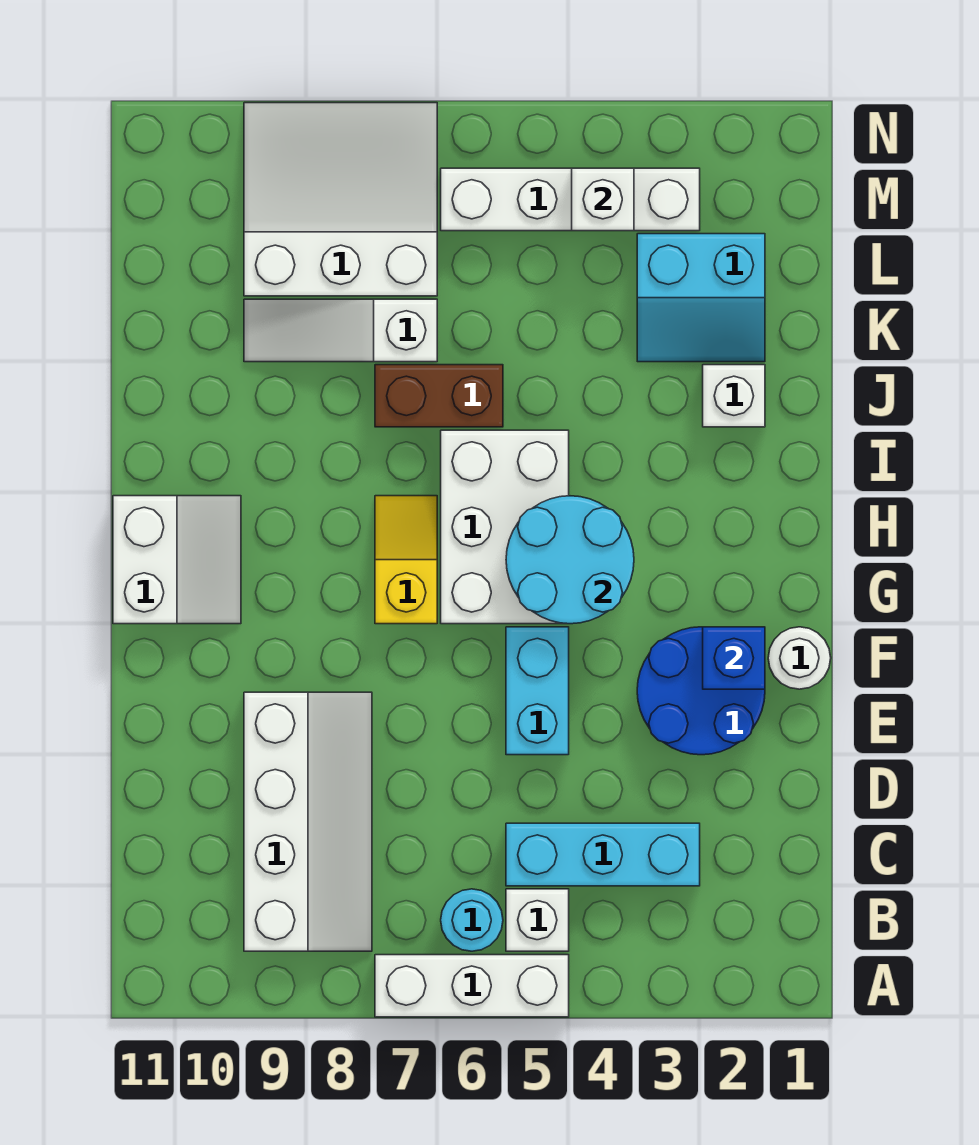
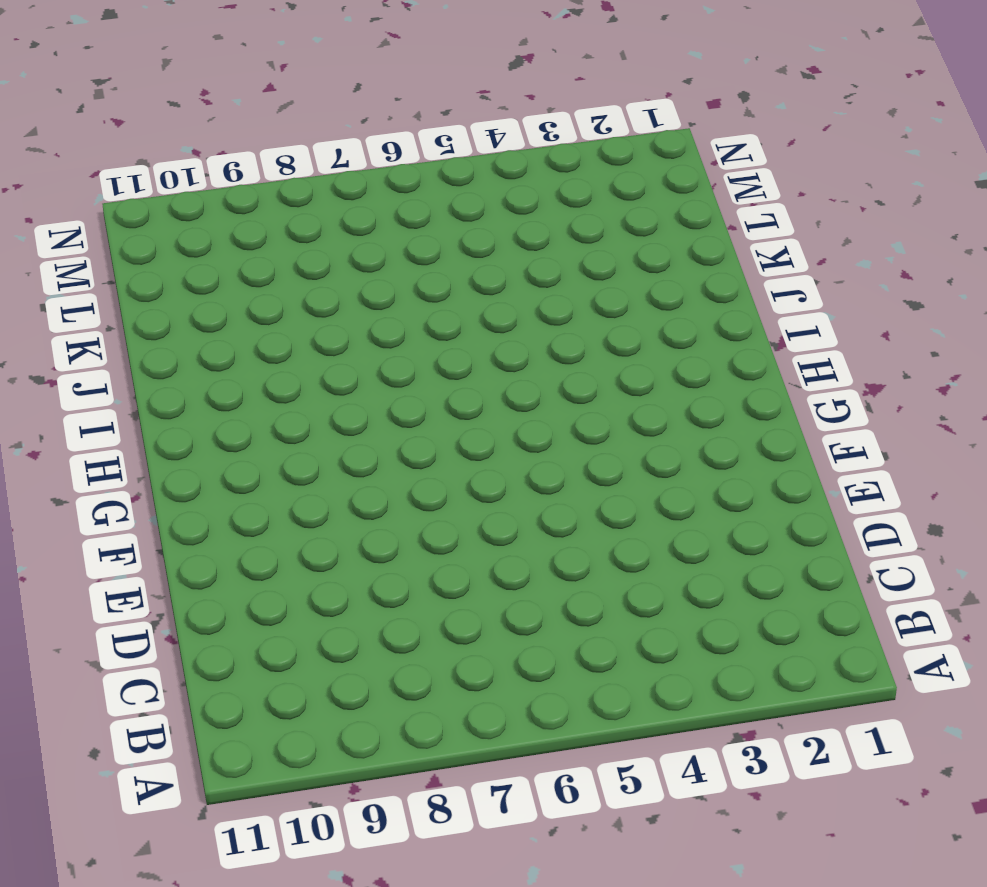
none -> white brick A5:A7 level 1
none -> white brick B5 level 1
none -> cyan round brick B6 level 1

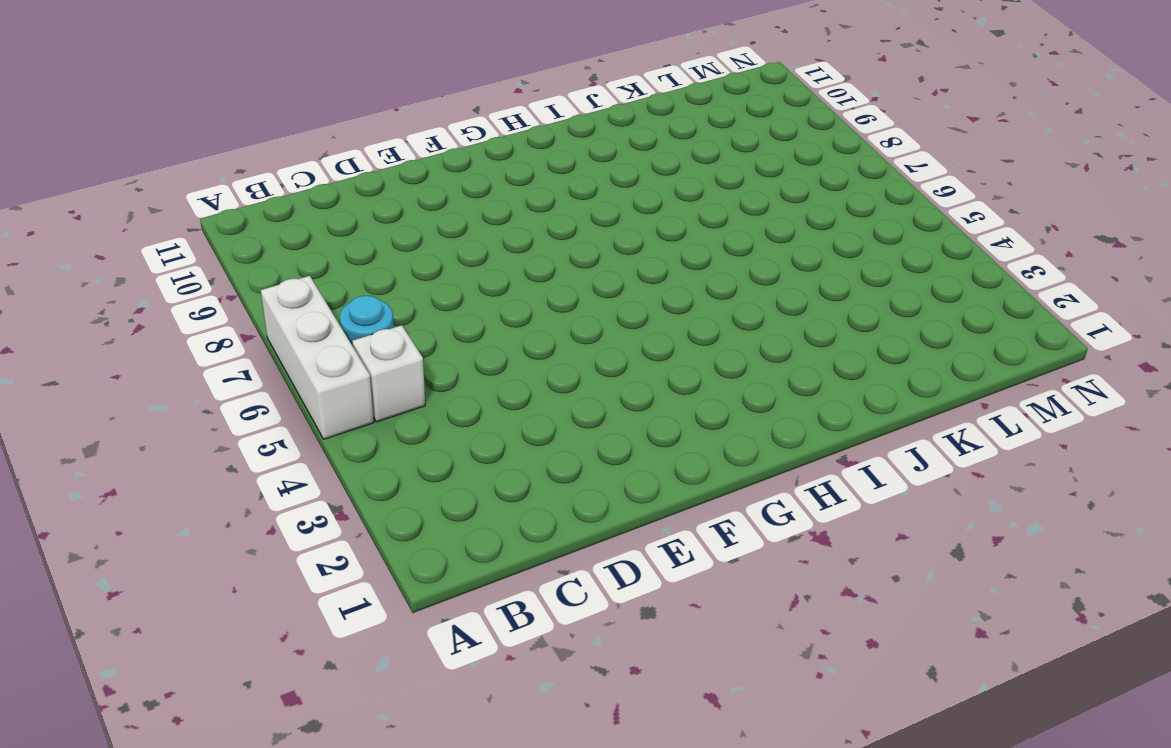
none -> white slope B8:E9 level 1 top 9
none -> cyan brick C3:C5 level 1
none -> blue round brick E2:F3 level 1

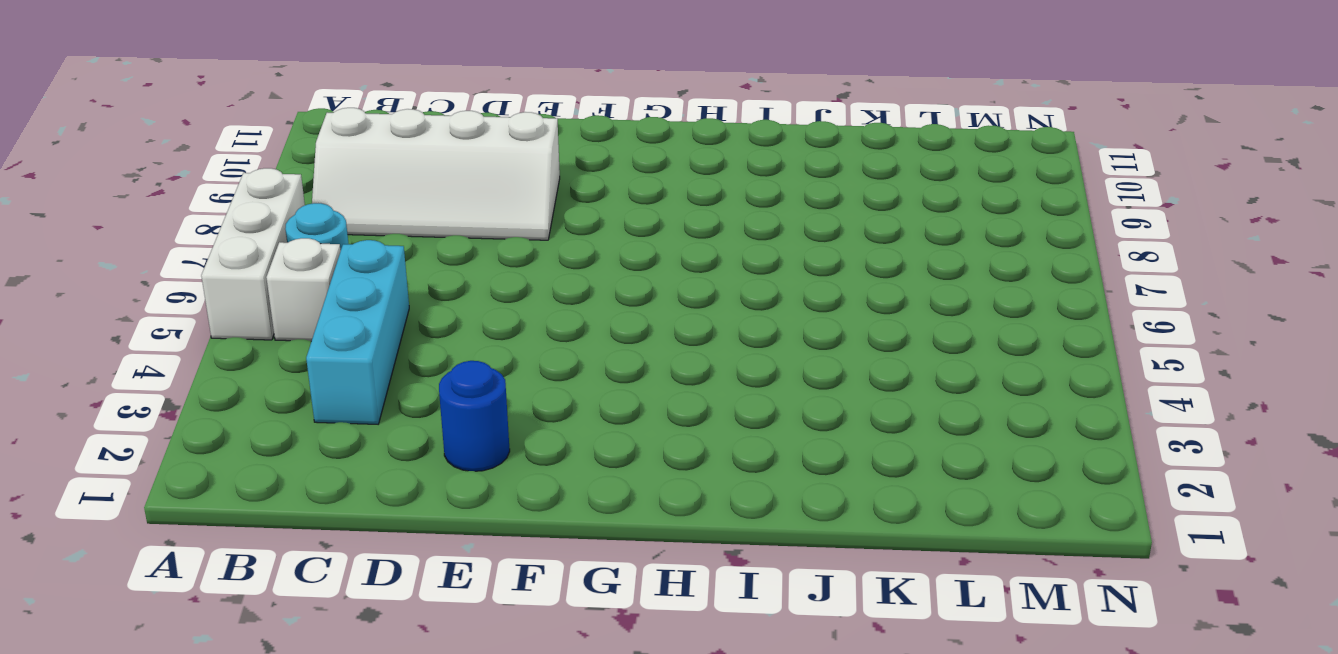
blue round brick E2 level 1 -> blue round brick E2:F3 level 1
none -> cyan brick E5:F5 level 1
none -> white round brick F1 level 1
none -> white brick G5:I6 level 1

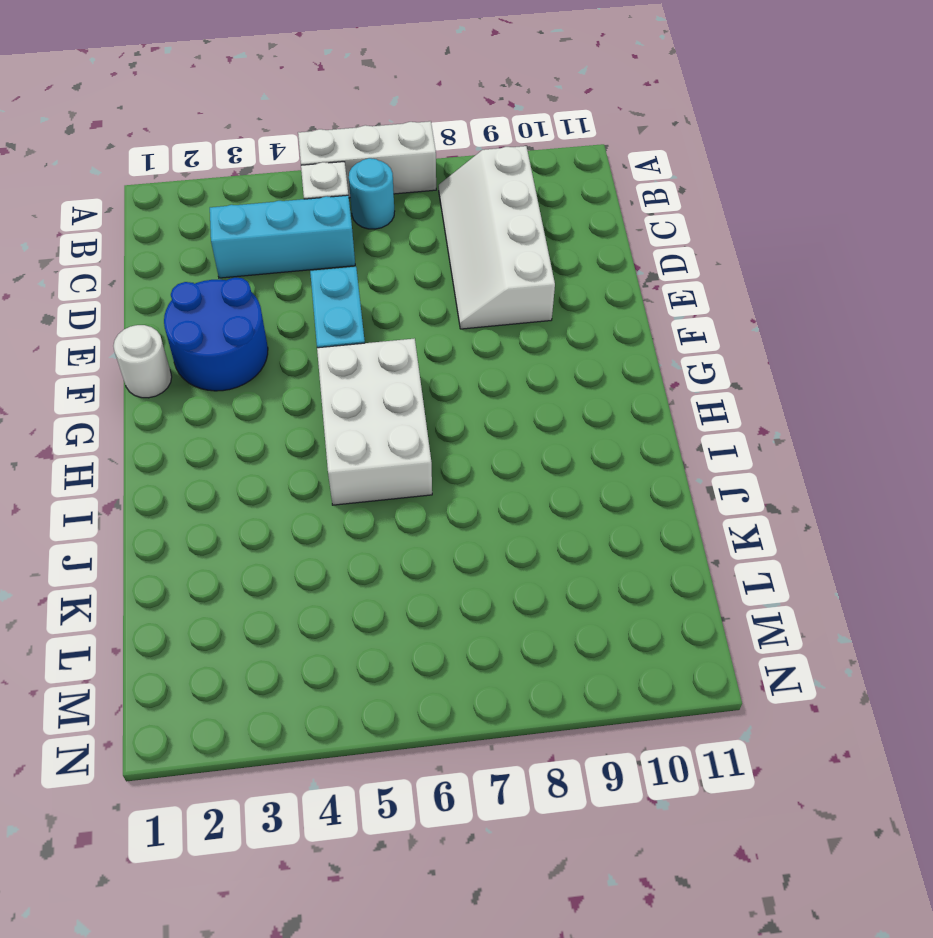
none -> yellow slope G7:H7 level 1 top G
none -> white slope G10:H11 level 1 top 11
none -> white brick J2 level 1

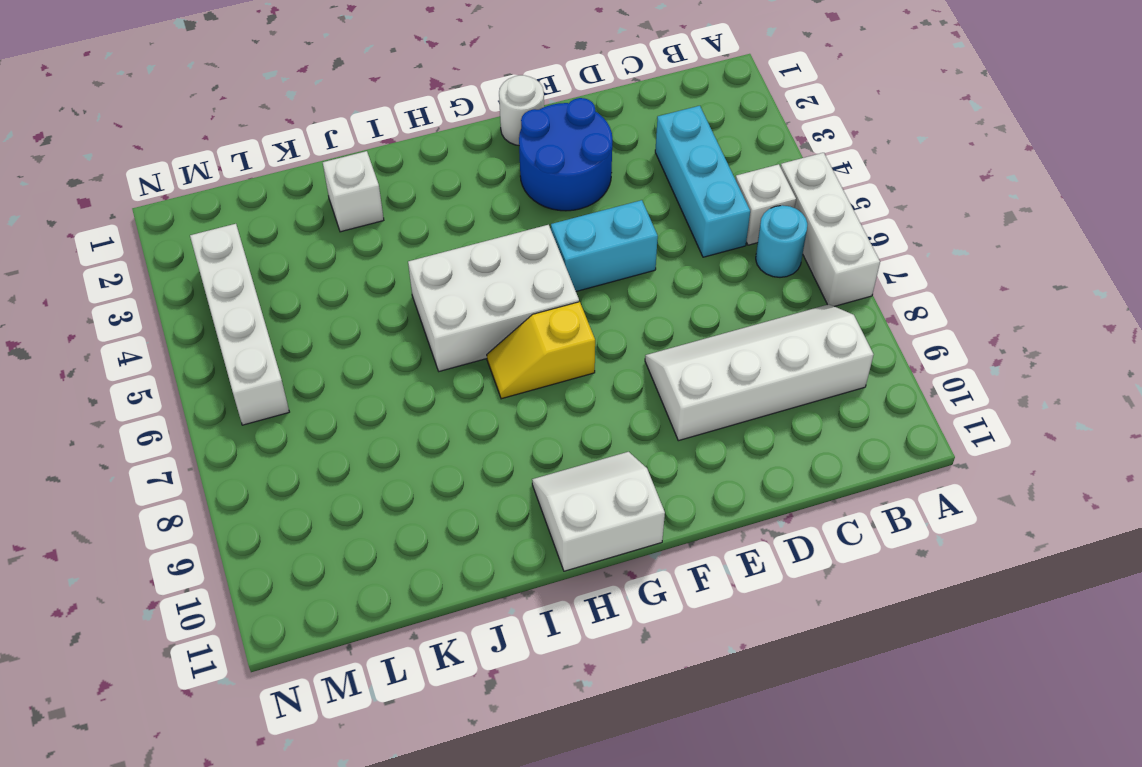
none -> brown brick J6:J7 level 1
none -> cyan slope K2:L3 level 1 top L
none -> white slope K7:K9 level 1 top 7

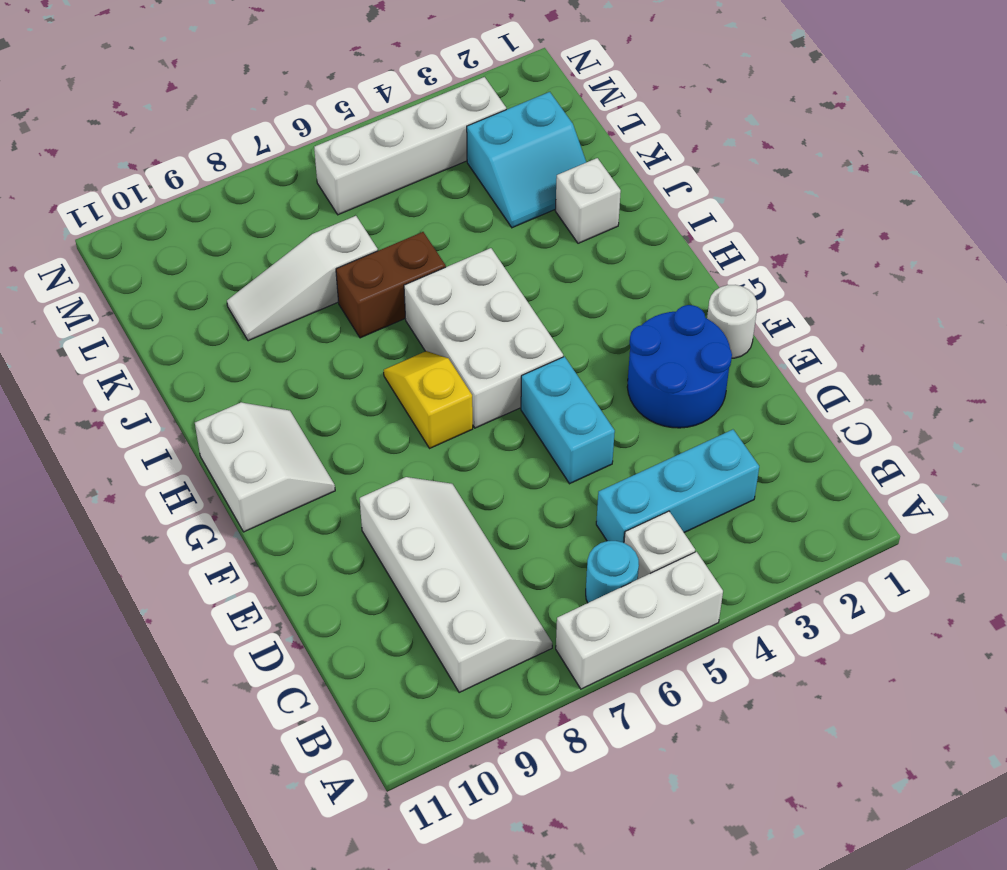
none -> white slope L7:N9 level 1 top L
none -> blue brick F2 level 2
none -> cyan round brick G4:H5 level 2

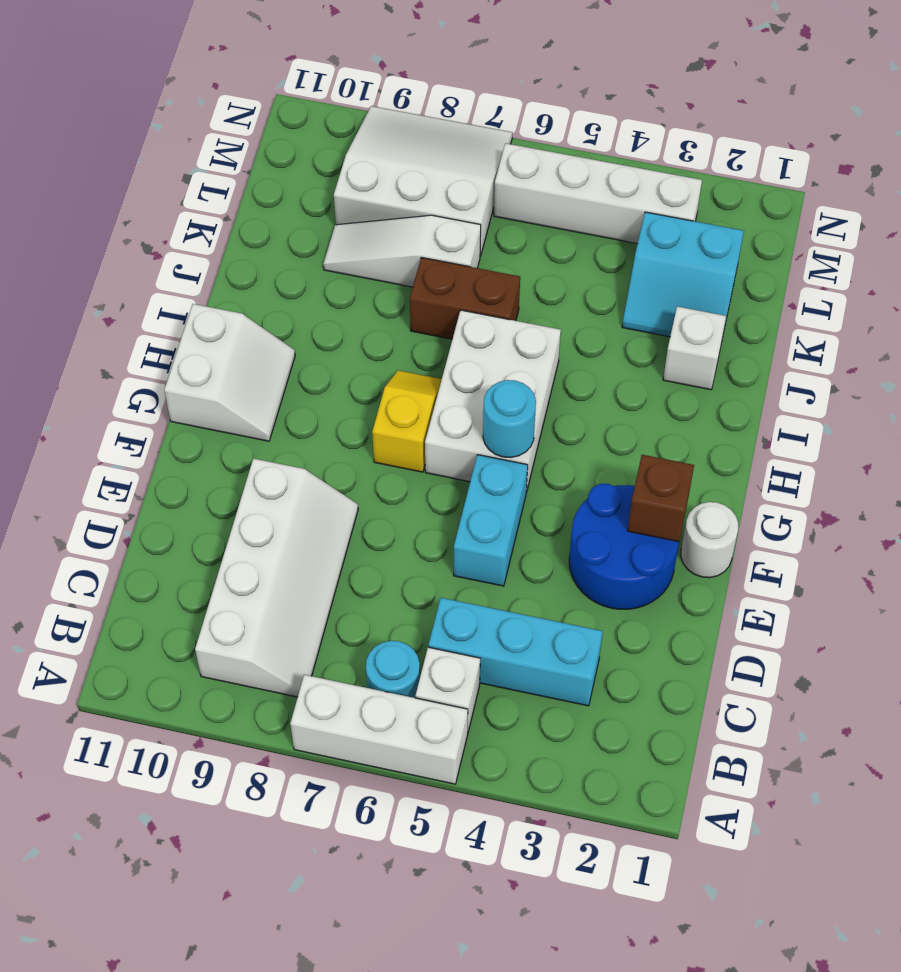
brown brick F2 level 2 -> blue brick F2 level 2
cyan round brick G5 level 2 -> cyan round brick G4:H5 level 2
none -> white brick M4 level 2

